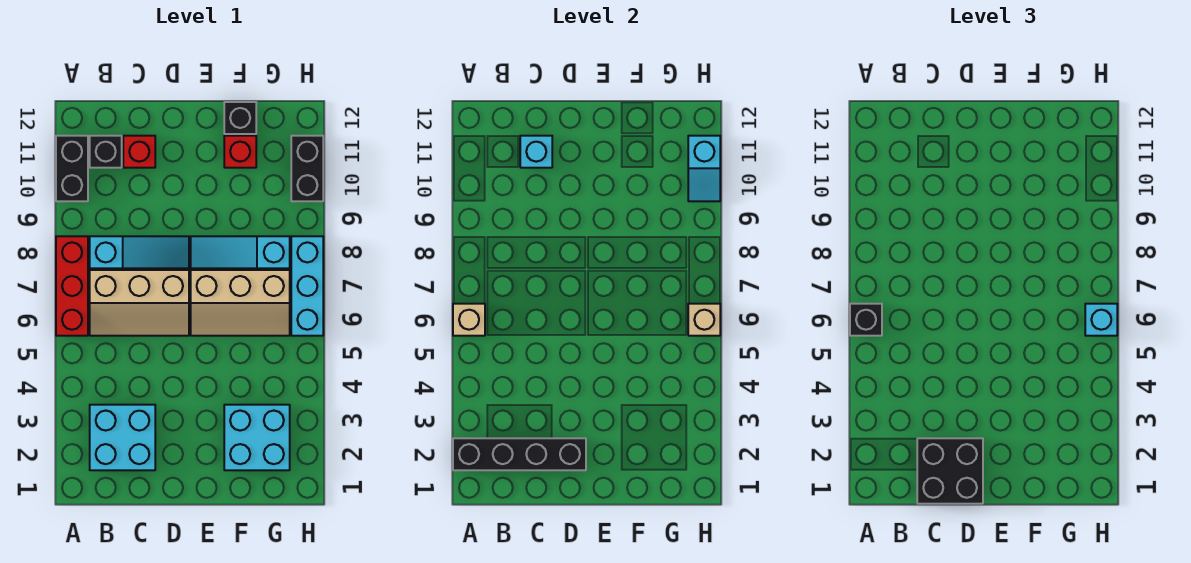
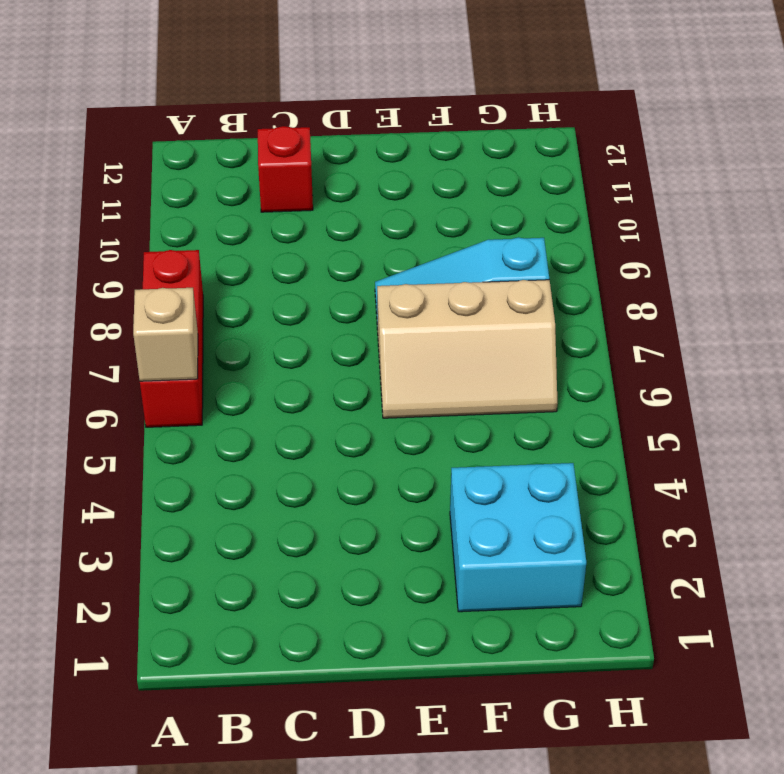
none -> black brick A10:A11 level 1
none -> cyan brick B2:C3 level 1
none -> tan slope B6:D7 level 1 top 7

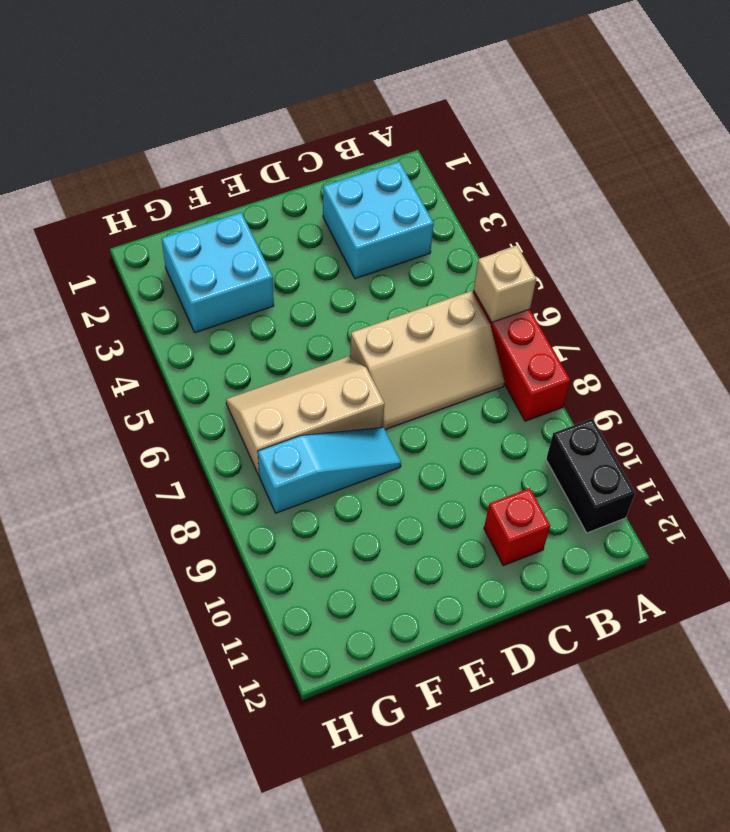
tan slope B6:D7 level 1 top 6 -> tan slope B6:D7 level 1 top 7
none -> cyan slope B8:D8 level 1 top B
none -> black brick B11 level 1
none -> red brick F11 level 1

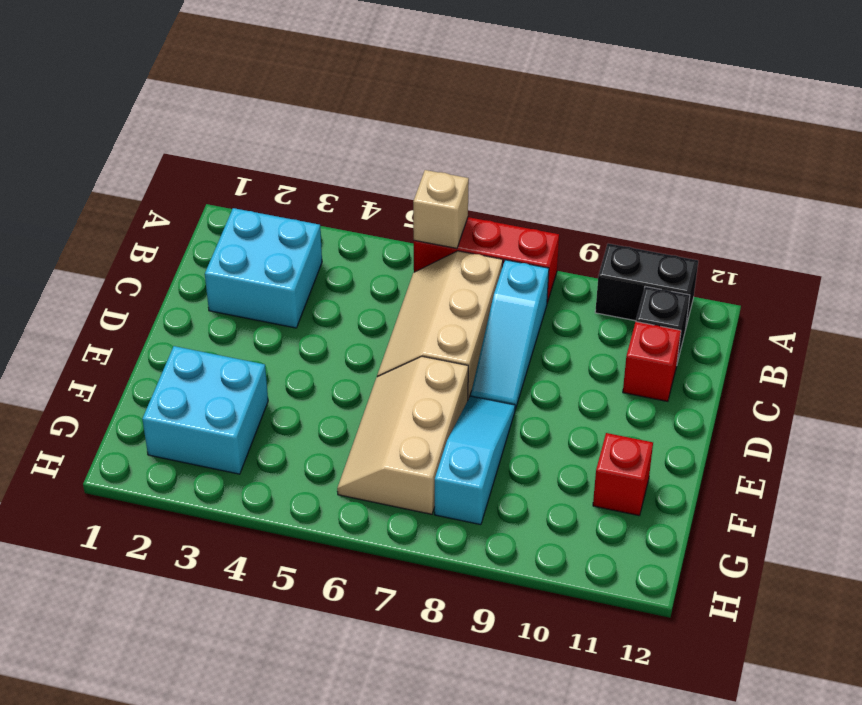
none -> black brick F12 level 1
none -> cyan brick H6:H8 level 1
none -> black brick H10:H11 level 1

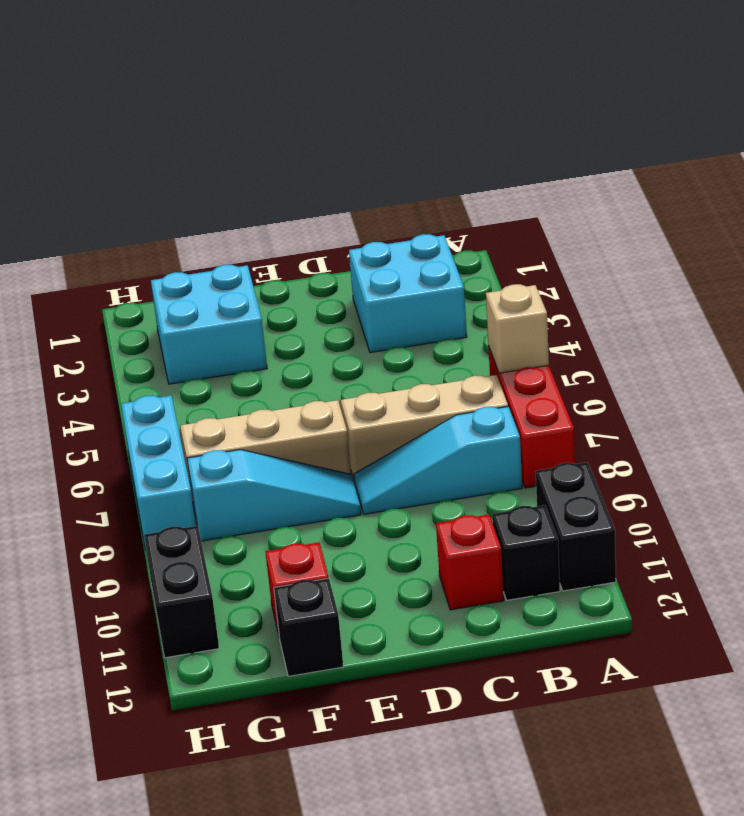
none -> black brick A2:D2 level 2
none -> cyan brick C11 level 2
none -> tan brick H6 level 2

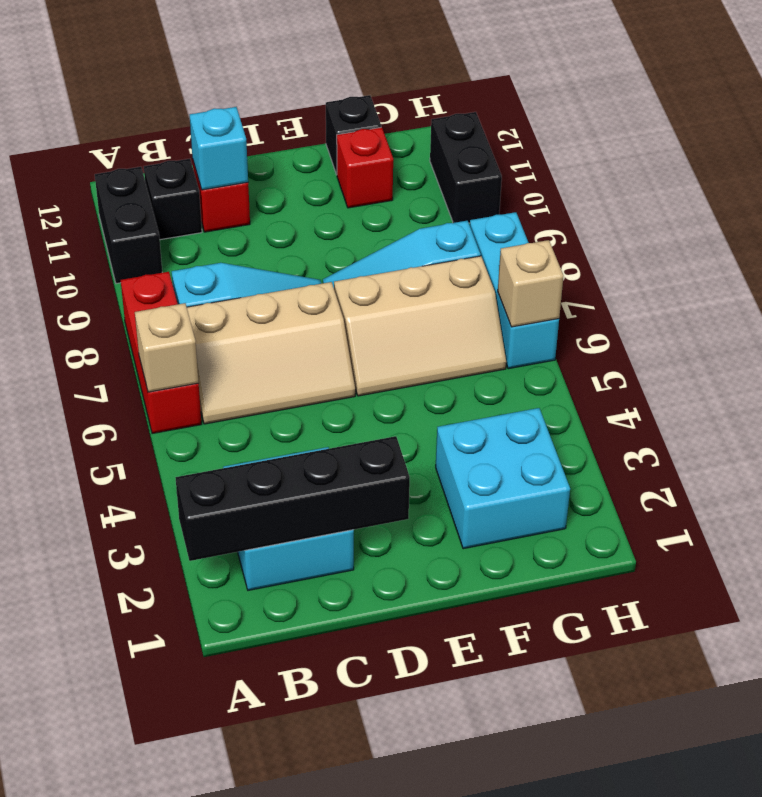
none -> cyan slope H10:H11 level 2 top 11
none -> black brick A6 level 3
none -> black brick C1:D2 level 3

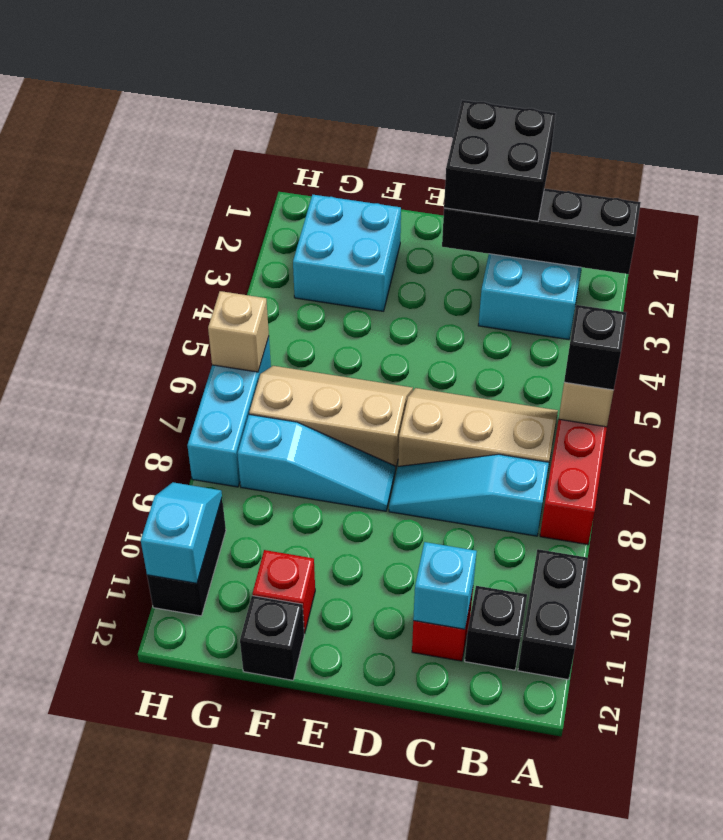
none -> cyan brick H6 level 3

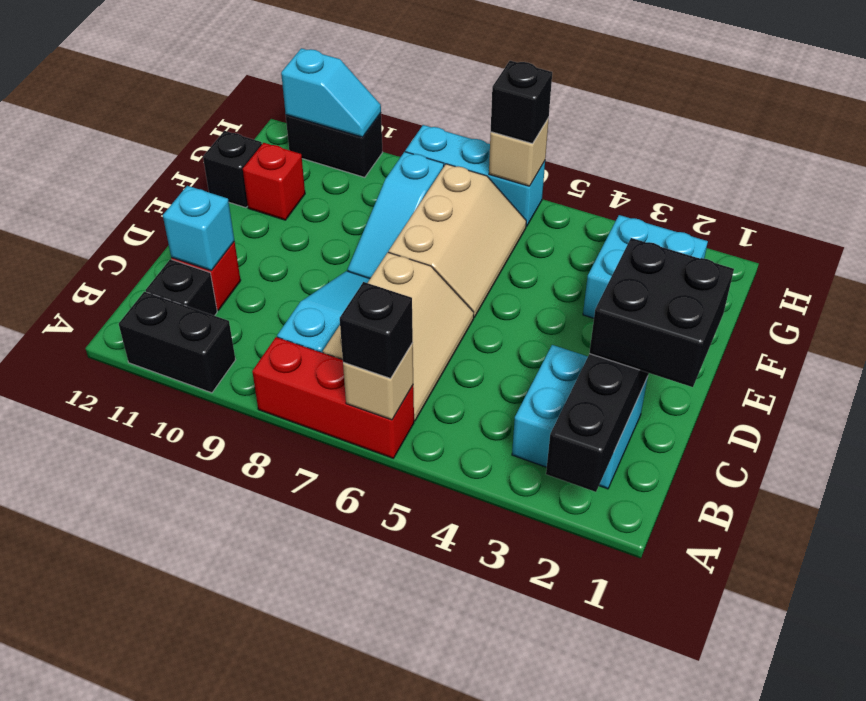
black brick H6 level 3 -> cyan brick H6 level 3

